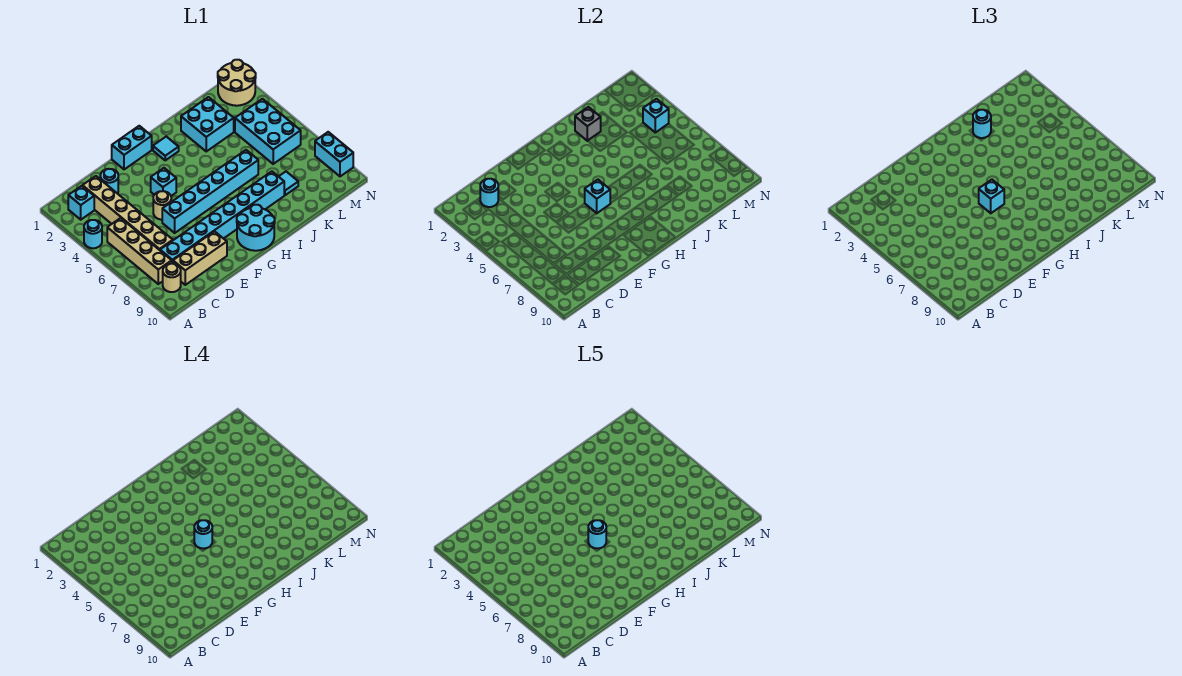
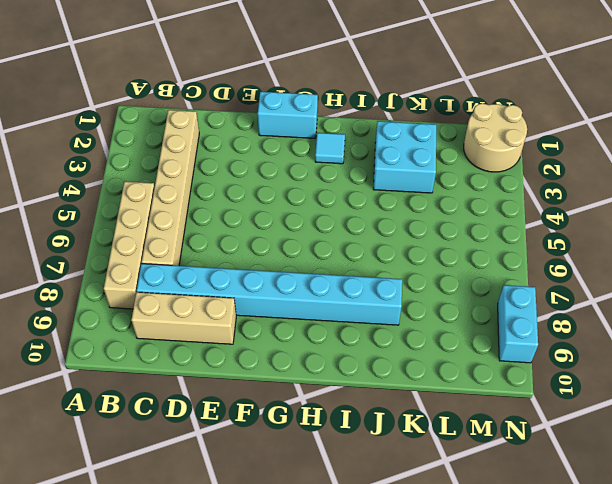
none -> cyan round brick A4 level 1
none -> cyan brick B2 level 1
none -> tan round brick B9 level 1

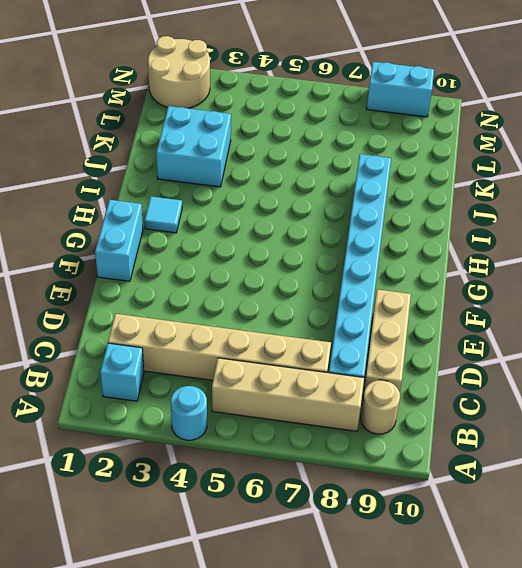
none -> cyan round brick D2 level 1
none -> tan round brick E5 level 1
none -> cyan brick E6:J6 level 1

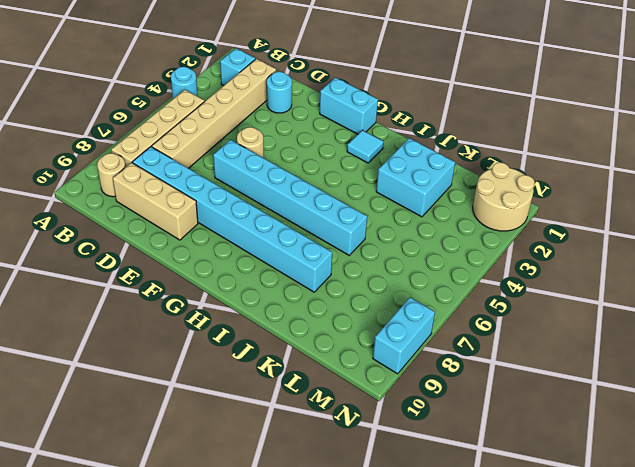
none -> cyan brick F4 level 1
none -> cyan round brick G9:H10 level 1
none -> cyan tile K8 level 1

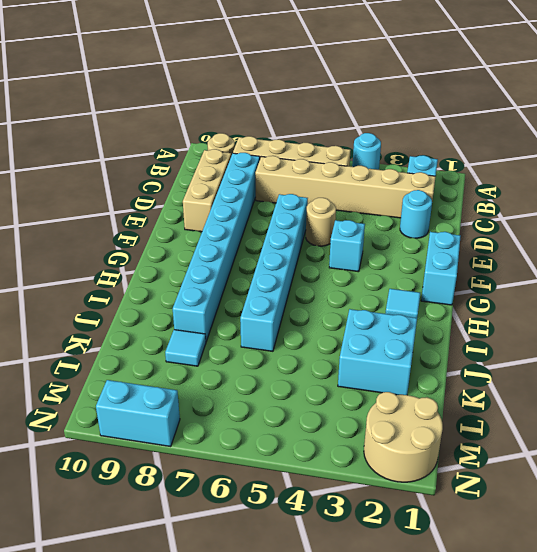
none -> cyan round brick G9:H10 level 1
none -> cyan brick L4:M6 level 1
none -> cyan round brick C2 level 2

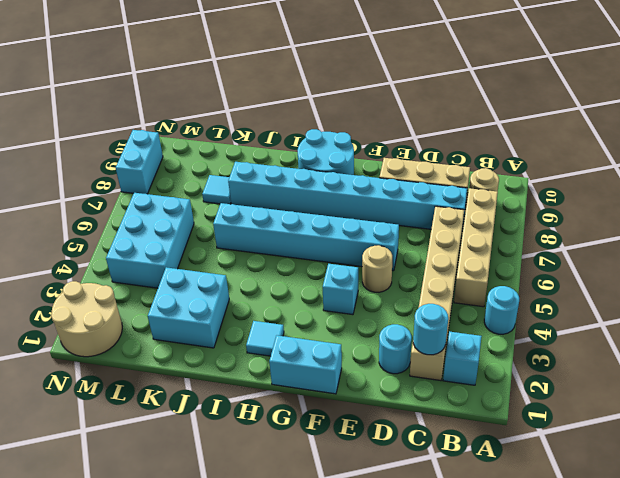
none -> cyan brick G6 level 2
none -> grey brick J2 level 2
none -> cyan brick M4 level 2

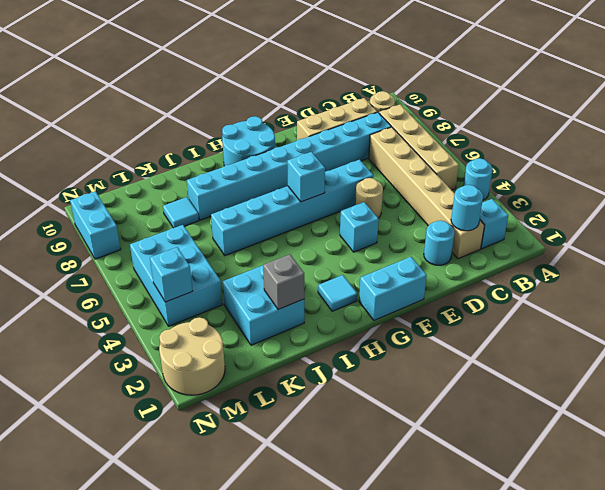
none -> cyan brick G6 level 3
none -> cyan round brick J2 level 3
none -> cyan round brick G6 level 4

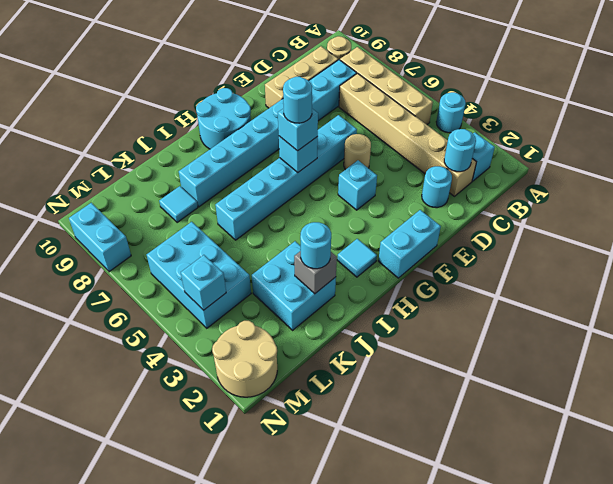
none -> cyan round brick G6 level 5

